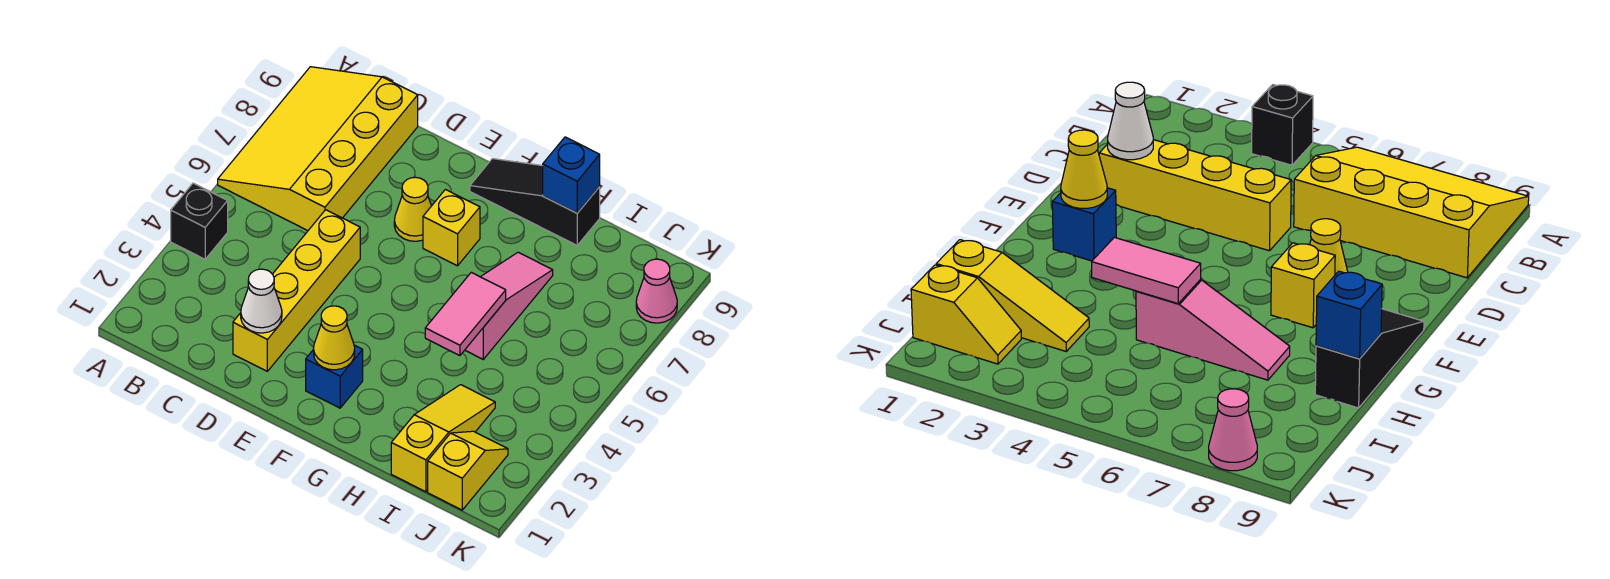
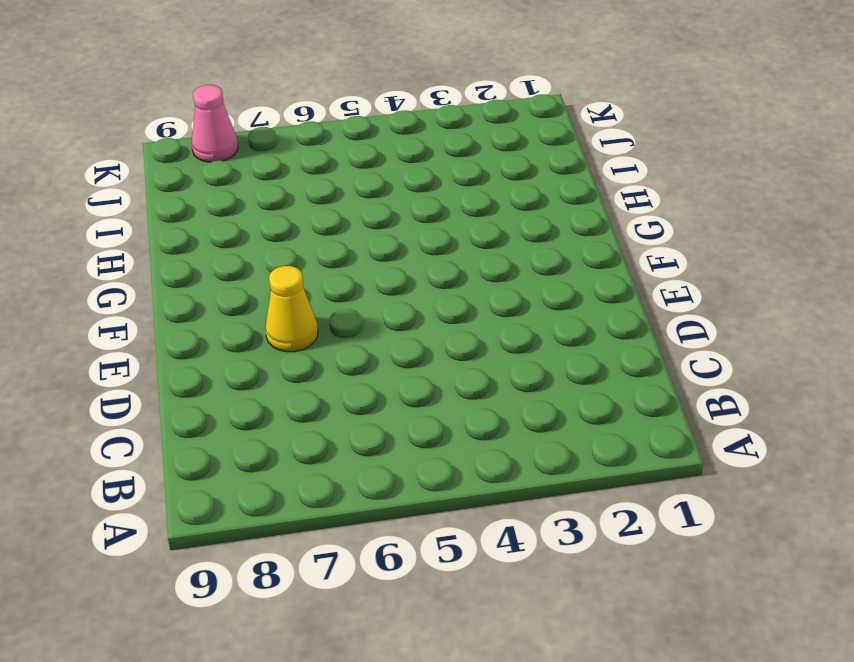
none -> black brick A4 level 1
none -> yellow slope A6:C9 level 1 top C
none -> yellow brick D2:D5 level 1

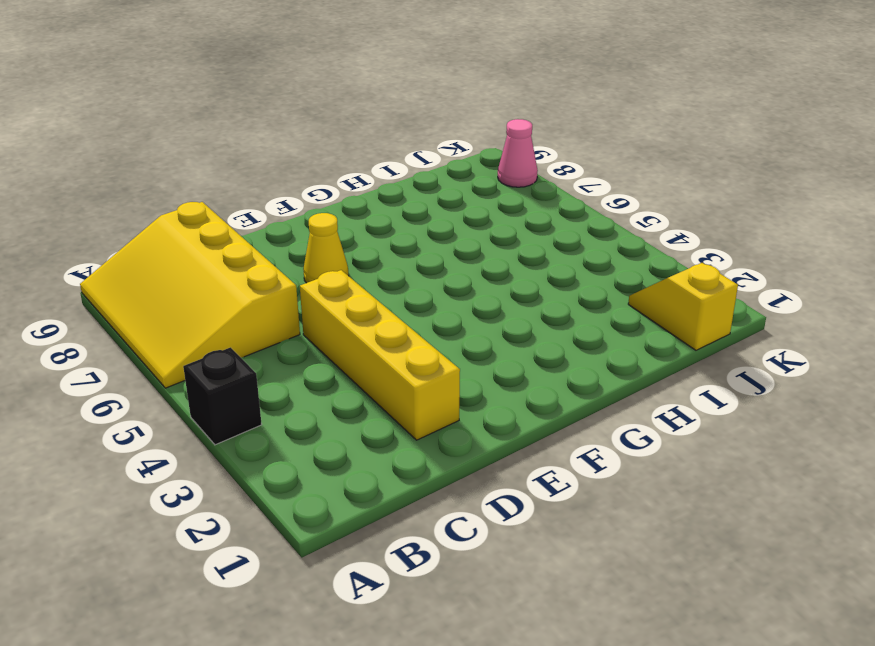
none -> blue brick F2 level 1
none -> yellow brick F7 level 1
none -> black slope F9:H9 level 1 top H

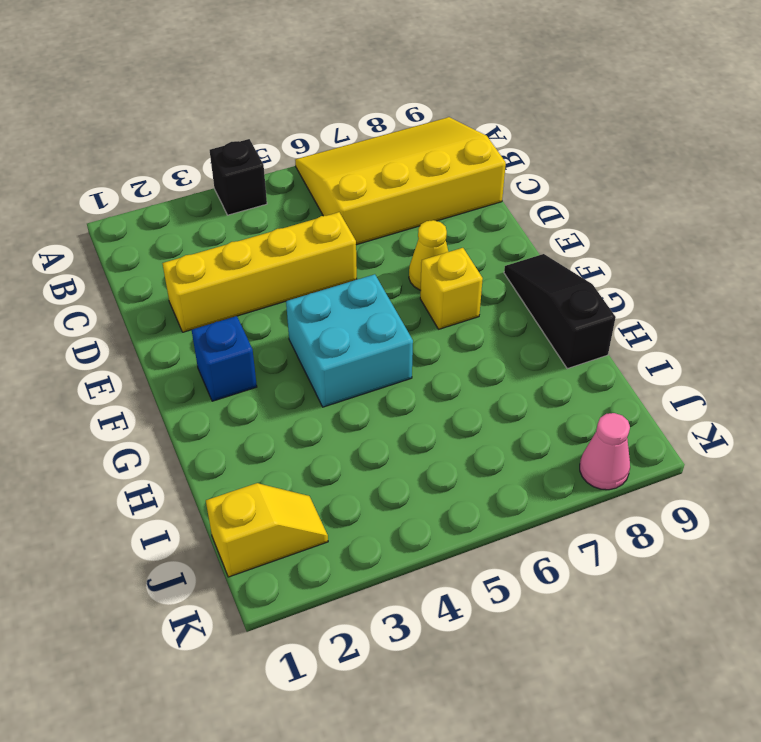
cyan brick F4:G5 level 1 -> none
none -> pink slope H5:H7 level 1 top 5
none -> yellow slope I1:I3 level 1 top 1
none -> white cone D2 level 2

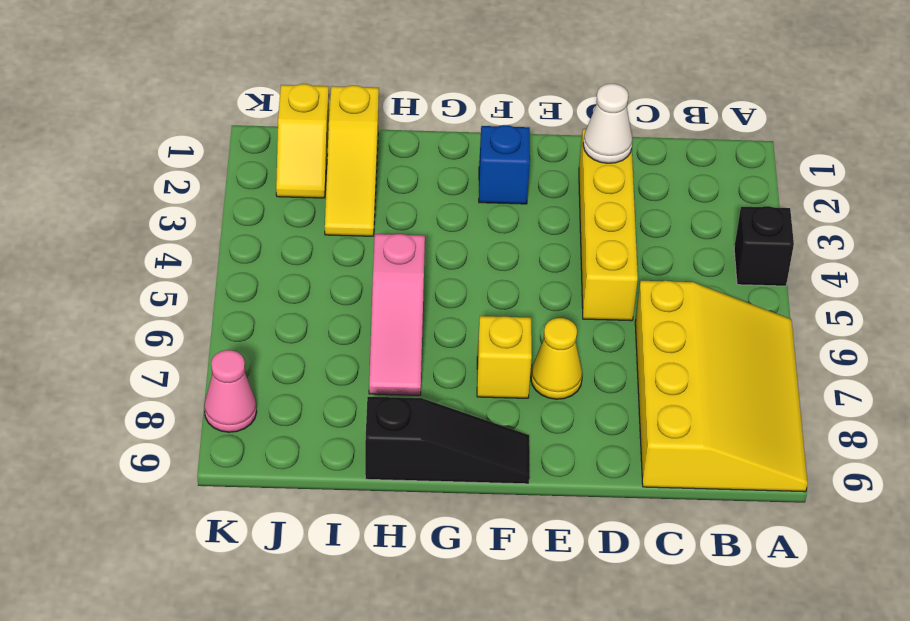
none -> yellow cone F2 level 2
none -> pink tile H4:H5 level 2
none -> blue brick H9 level 2

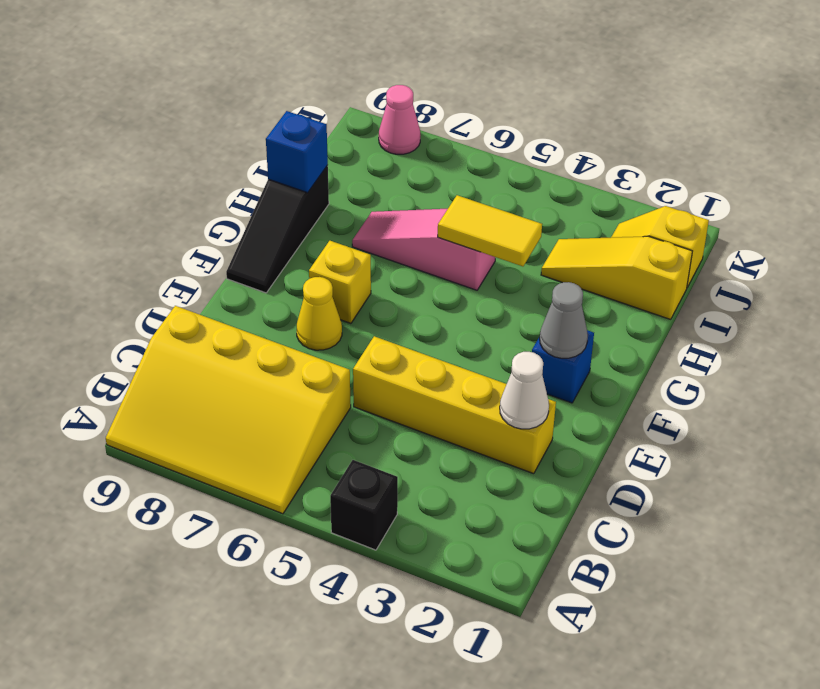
grey cone F2 level 2 -> yellow cone F2 level 2
yellow tile H4:H5 level 2 -> pink tile H4:H5 level 2

